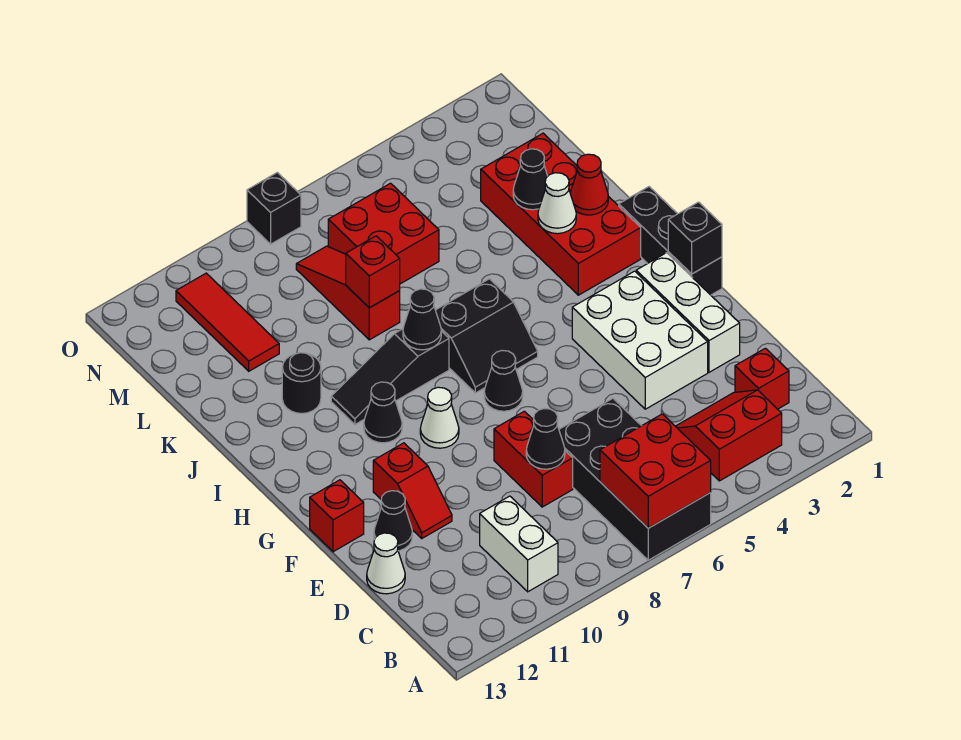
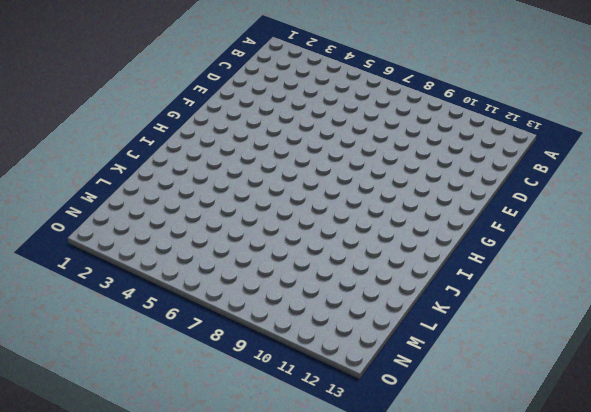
none -> black brick A6:D7 level 1
none -> red slope B3:C4 level 1 top B
none -> white brick B10:C10 level 1
none -> red brick C2 level 1

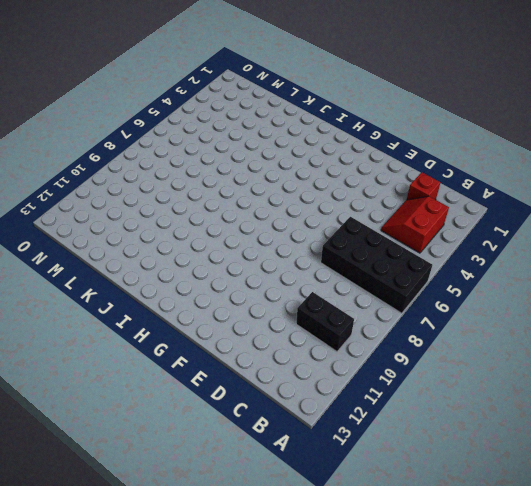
black brick B10:C10 level 1 -> white brick B10:C10 level 1
none -> red brick D8:E8 level 1
none -> white cone D13 level 1
none -> white brick E2:G2 level 1
none -> white brick E3:G4 level 1

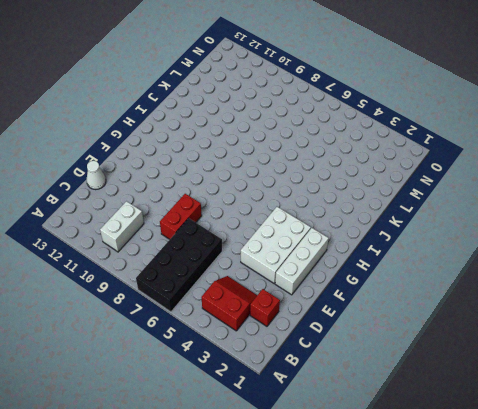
none -> red slope E11:F11 level 1 top F
none -> black cone E12 level 1
none -> red brick F13 level 1
none -> black brick G1:I1 level 1

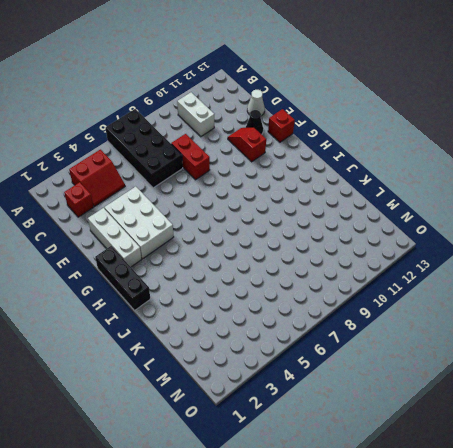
none -> black cone G7 level 1
none -> white cone G9 level 1
none -> black slope H6:I7 level 1 top I
none -> black cone H10 level 1

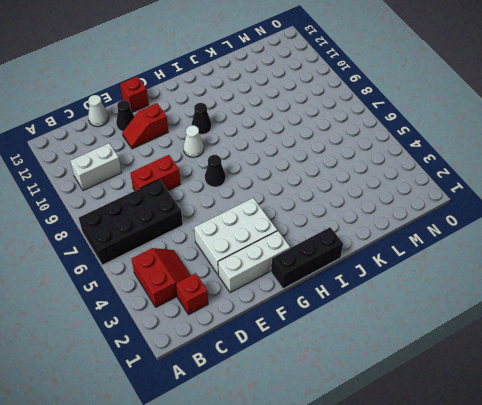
none -> black slope H6:I7 level 1 top I
none -> red brick I2:L3 level 1
none -> black slope I8:I10 level 1 top 8
none -> black round brick J11 level 1

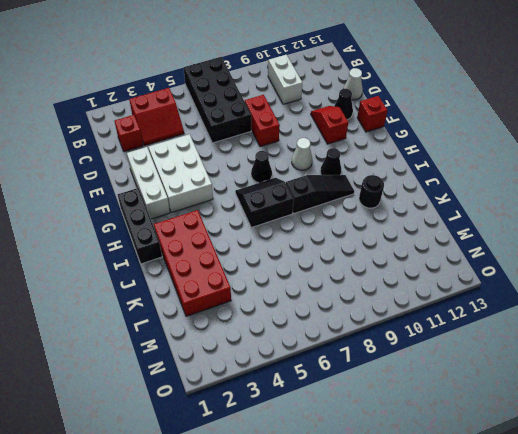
none -> red slope K8:M8 level 1 top K
none -> red brick L6:M7 level 1
none -> red tile L11:N11 level 1
none -> black brick O8 level 1

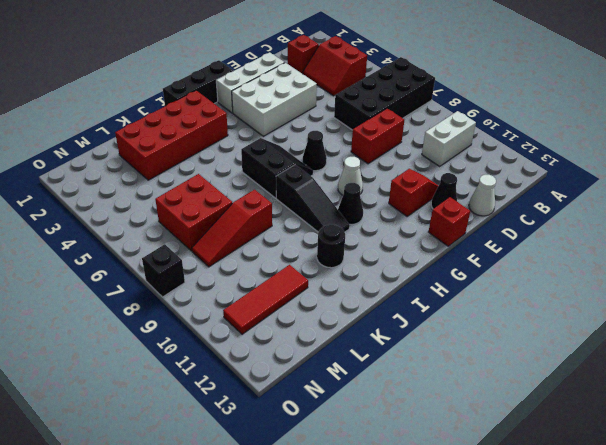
none -> red brick A6:B7 level 2
none -> black cone D8 level 2
none -> black brick G1 level 2
none -> black cone I8 level 2

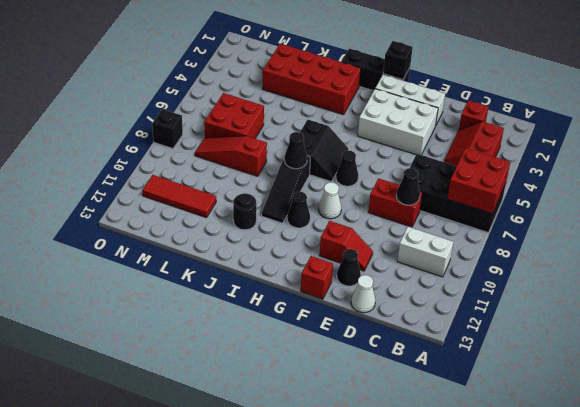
none -> red cone J2 level 2
none -> white cone J3 level 2
none -> black cone K3 level 2
none -> red brick K8 level 2

